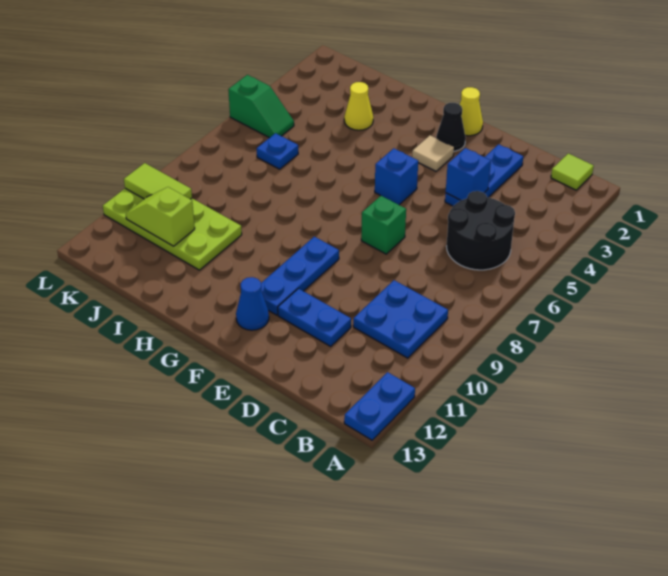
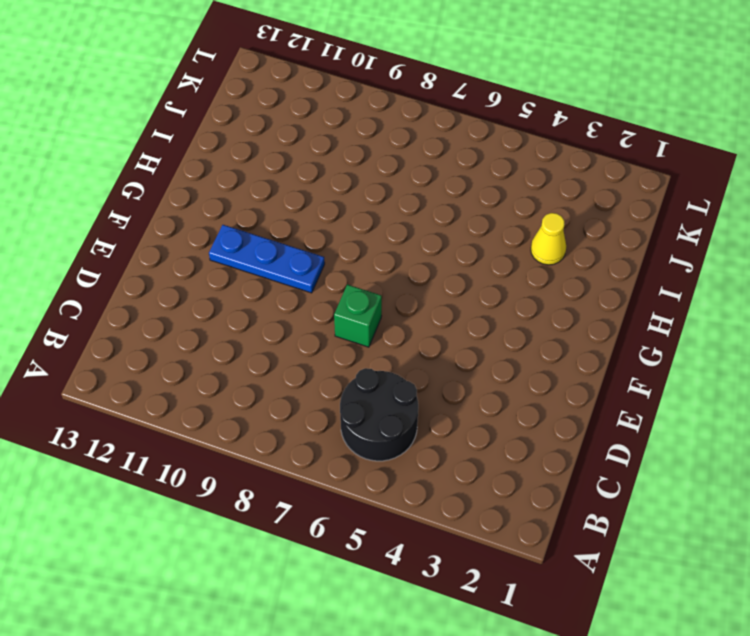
none -> blue plate A12:A13 level 1
none -> lime tile B1 level 1
none -> blue plate B9:C10 level 1

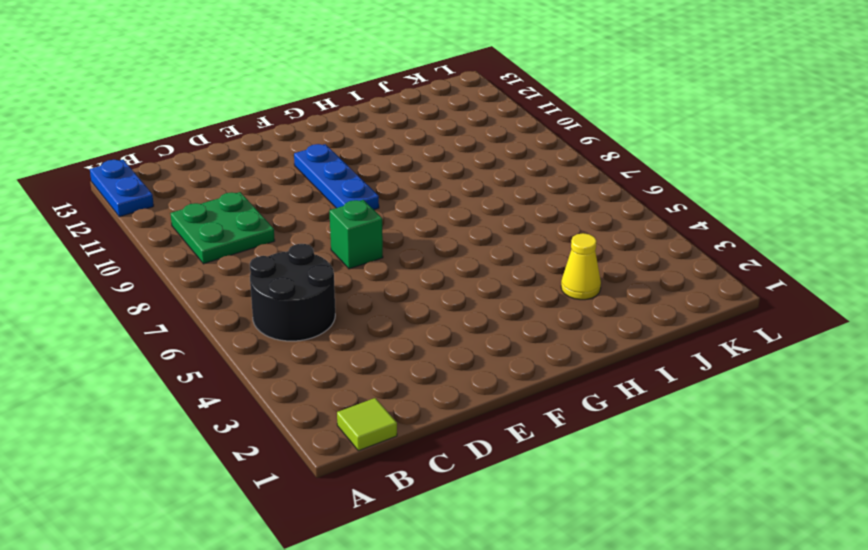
green plate B9:C10 level 1 -> blue plate B9:C10 level 1
none -> blue plate D2:D4 level 1
none -> blue plate D11:E11 level 1
none -> yellow cone F1 level 1

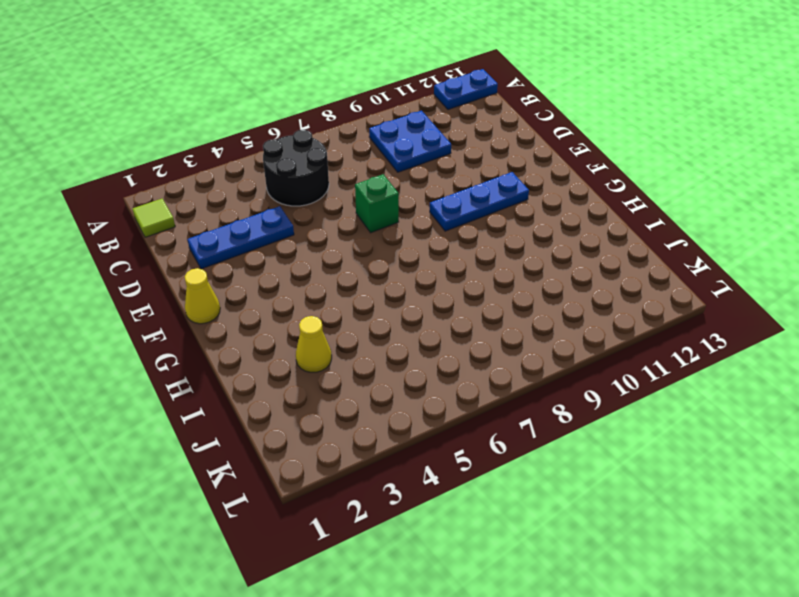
none -> blue plate D11:E11 level 1
none -> black cone F2 level 1
none -> tan tile F3 level 1

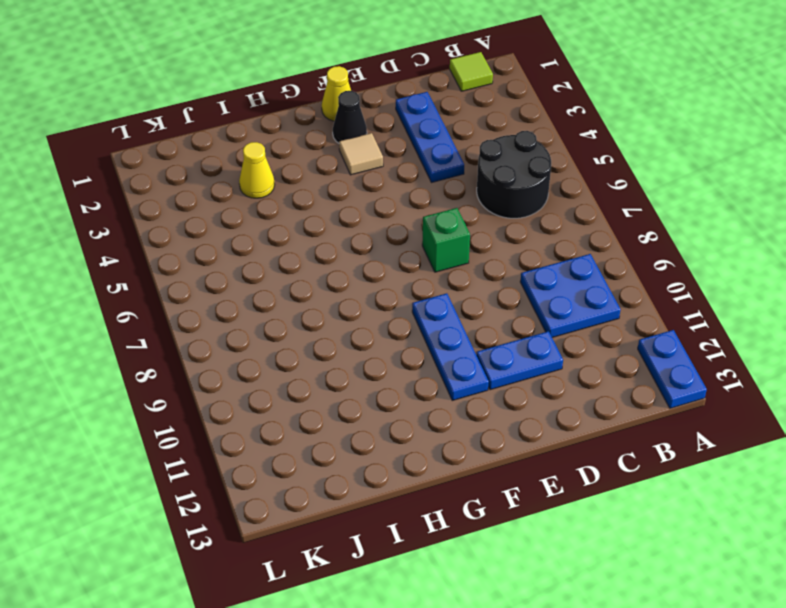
none -> blue brick F5 level 1
none -> blue cone F12 level 1
none -> lime plate I10:L11 level 1

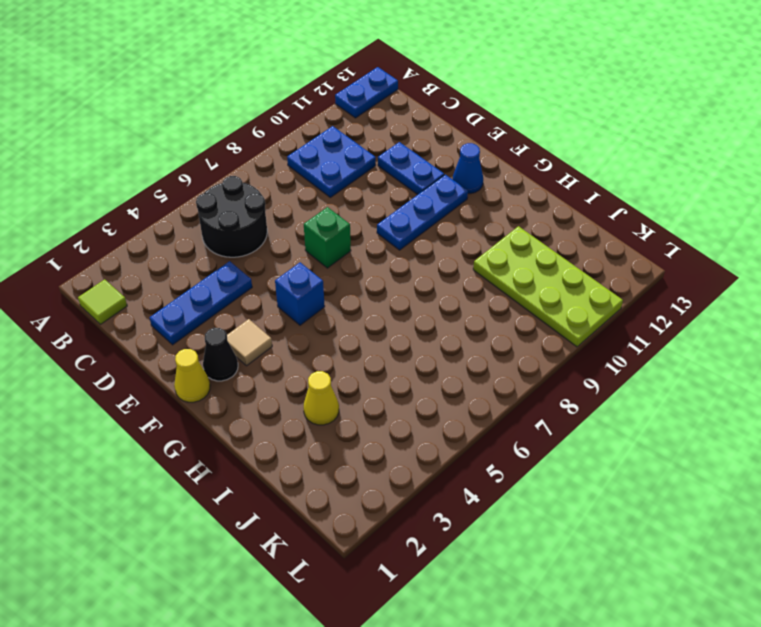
none -> blue plate J6 level 1
none -> green slope K5:L5 level 1 top L
none -> blue brick D4 level 2

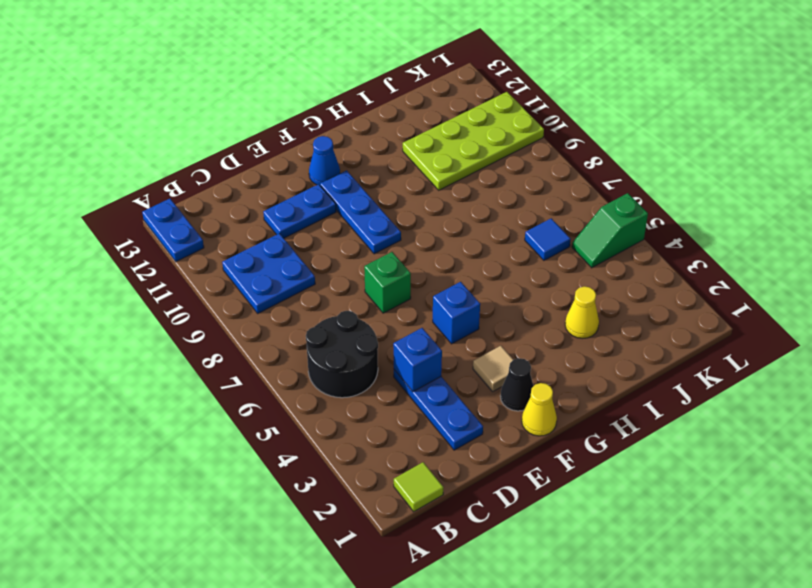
blue tile J6 level 1 -> blue plate J6 level 1
none -> lime slope J11:K11 level 2 top J
none -> lime tile K10:L10 level 2

